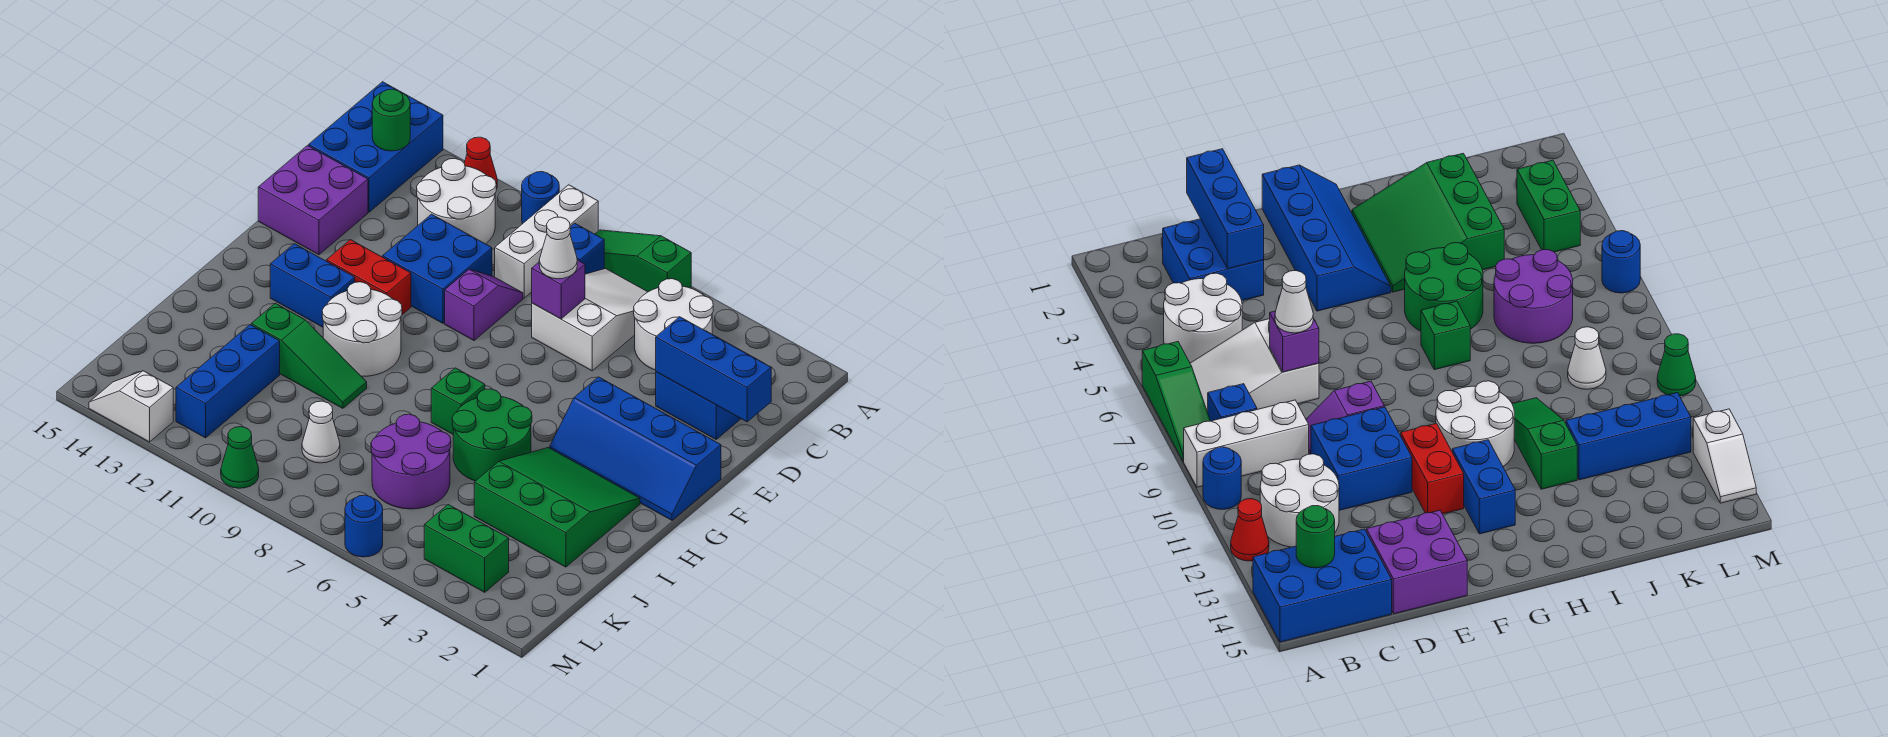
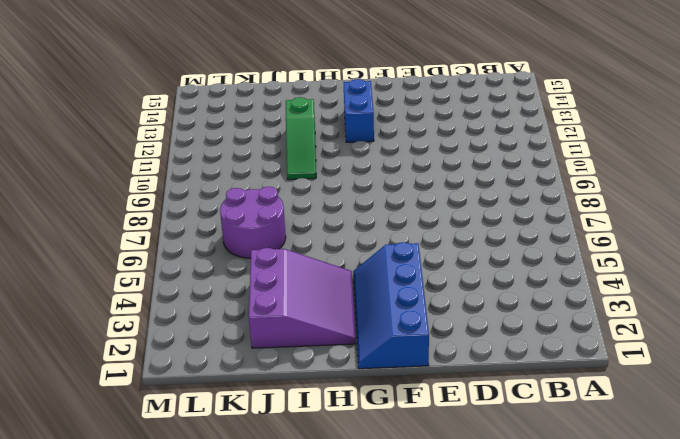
purple slope H2:J4 level 1 top J -> green slope H2:J4 level 1 top J
none -> green slope A6:A8 level 1 top 6
none -> white brick A9:C9 level 1
none -> blue round brick A10 level 1
none -> red cone A12 level 1

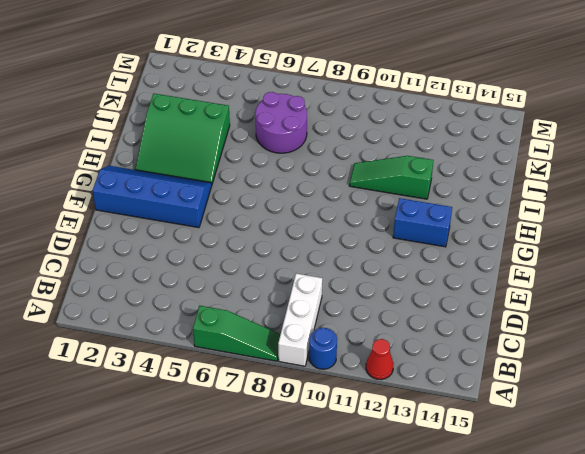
none -> blue brick A14:C15 level 1
none -> white round brick B4:C5 level 1
none -> white slope B6:D7 level 1 top D
none -> blue brick B8 level 1

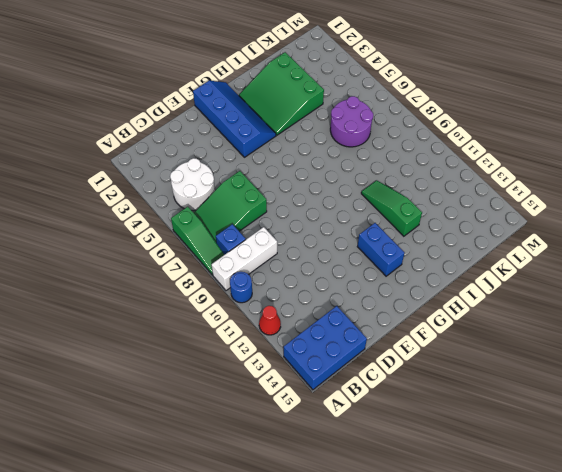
green slope B6:D7 level 1 top D -> white slope B6:D7 level 1 top D
none -> white round brick B11:C12 level 1
none -> blue brick C2:D3 level 1
none -> purple slope D9:E9 level 1 top E
none -> blue brick D10:E11 level 1

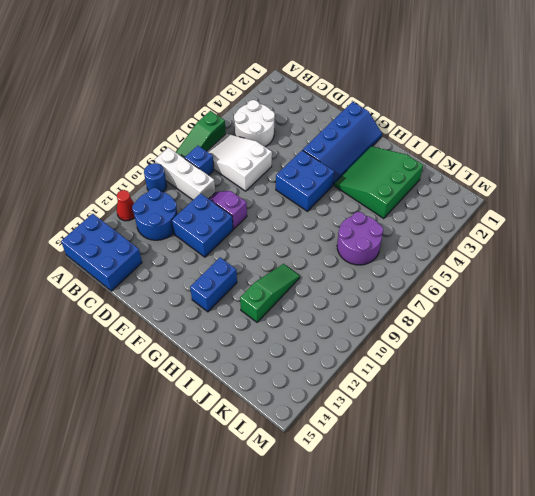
blue round brick B11:C12 level 1 -> white round brick B11:C12 level 1
blue brick F5:G6 level 1 -> blue brick C2:D3 level 1
none -> purple brick D14:E15 level 1
none -> red brick F11:F12 level 1
none -> white round brick G10:H11 level 1
none -> green round brick H5:I6 level 1

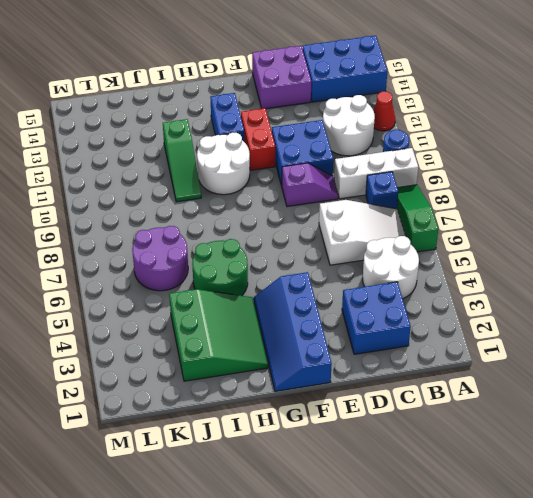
none -> green brick H7 level 1
none -> blue brick J12:L12 level 1
none -> white cone K9 level 1
none -> green brick L3:L4 level 1

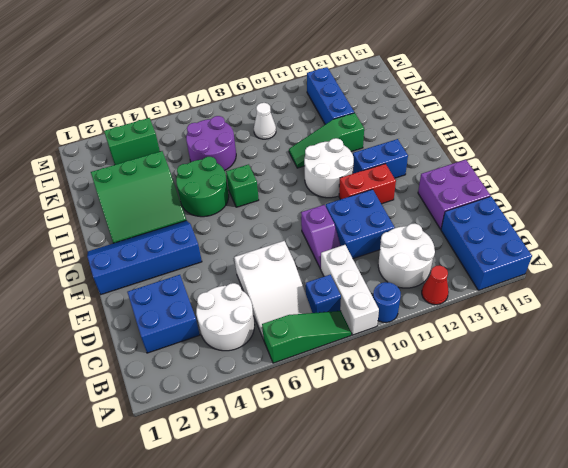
none -> blue round brick M6 level 1
none -> green cone M10 level 1
none -> white slope M13:M14 level 1 top 13
none -> green round brick B14 level 2

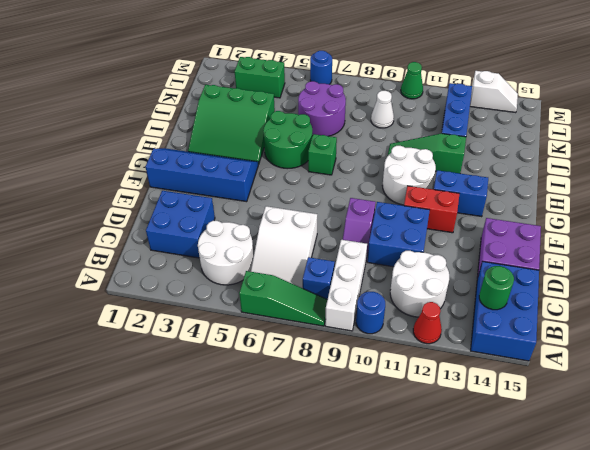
none -> blue brick D1:D3 level 2
none -> purple brick D7 level 2
none -> white cone D7 level 3

